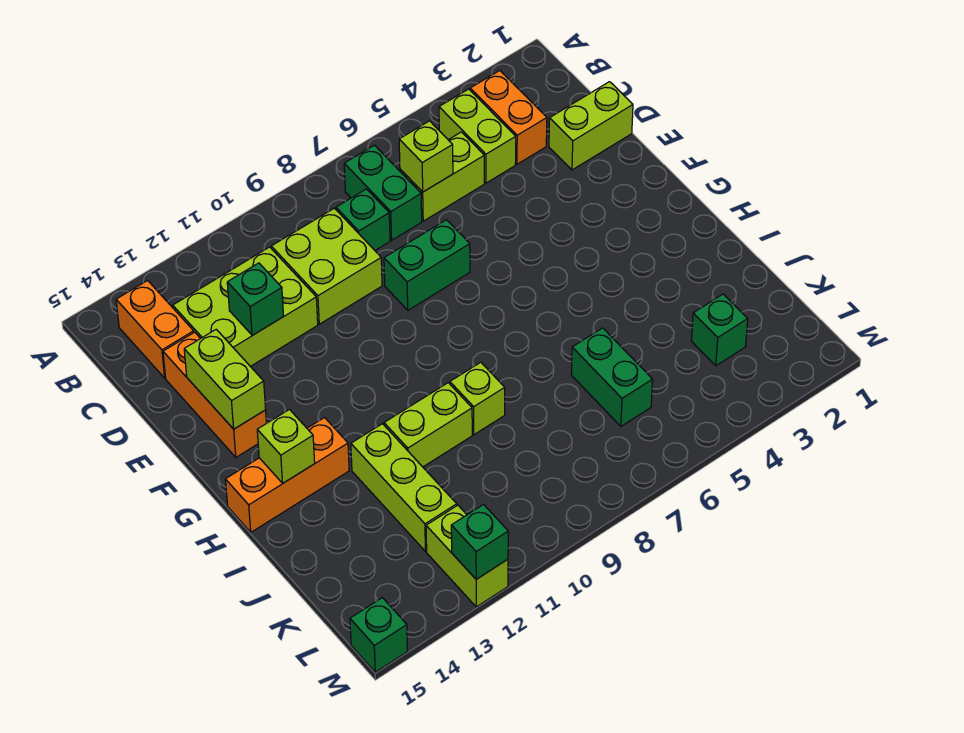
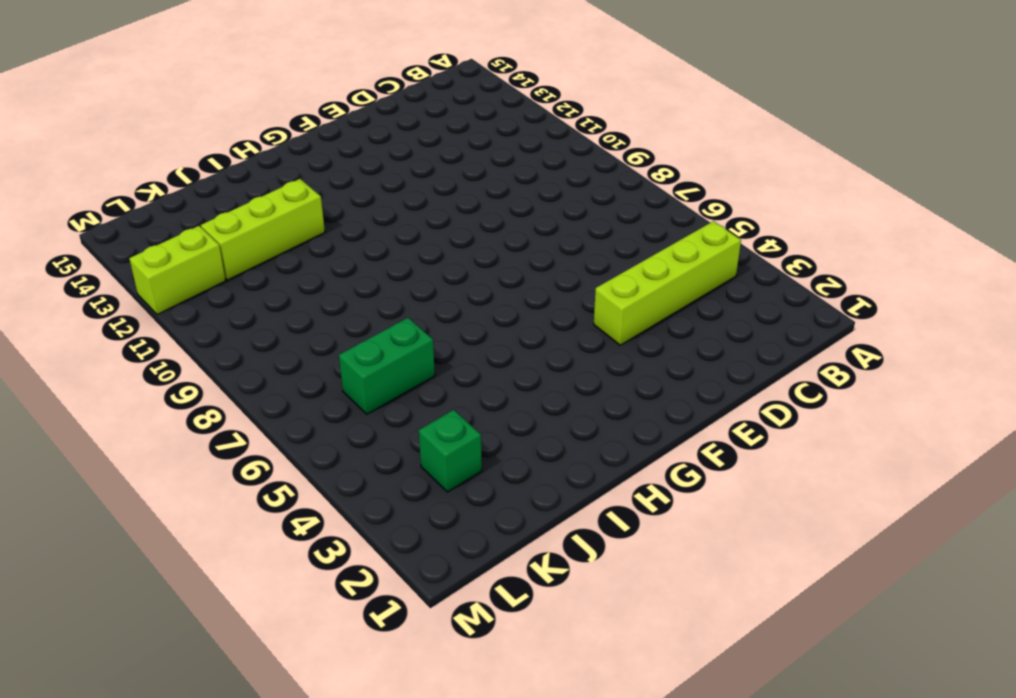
lime brick B4:E4 level 1 -> lime brick B4:C4 level 1
none -> orange brick B3:C3 level 1
none -> green brick B7:C7 level 1
none -> orange brick B14:C14 level 1

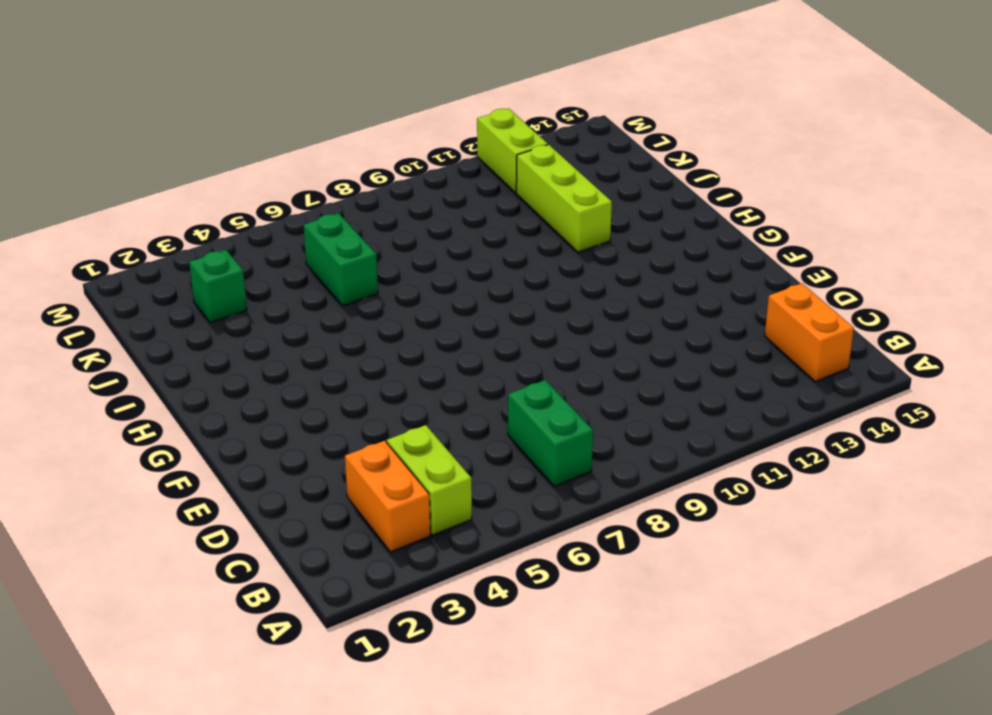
none -> lime brick C5:C6 level 1
none -> green brick C8 level 1
none -> lime brick C9:D10 level 1

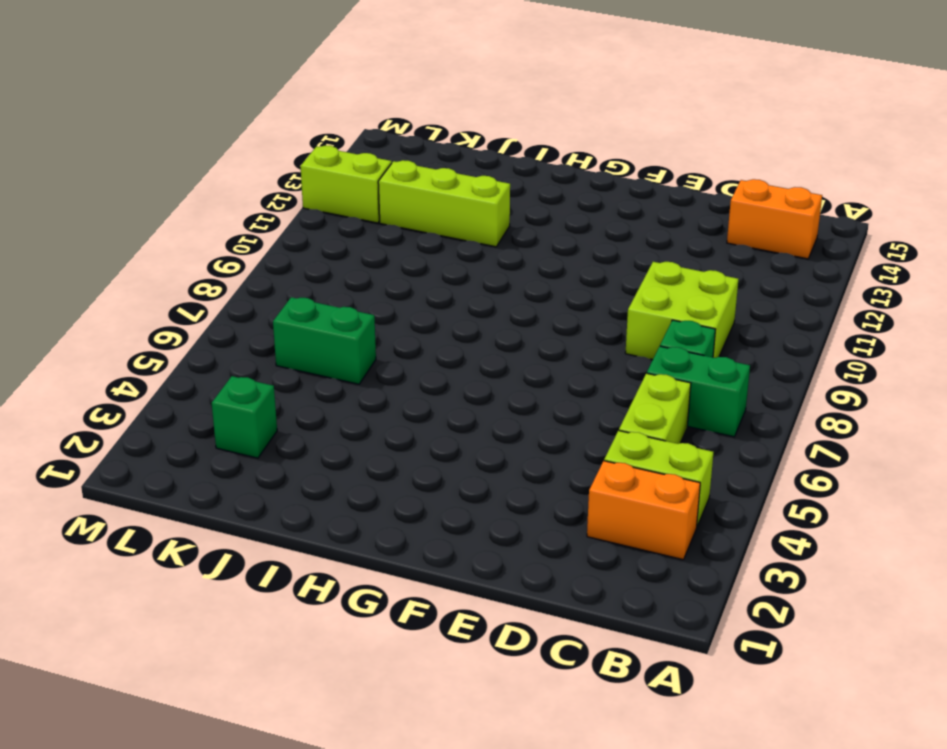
none -> lime brick C11:D13 level 1
none -> lime brick D1:D2 level 1
none -> orange brick D14:F14 level 1

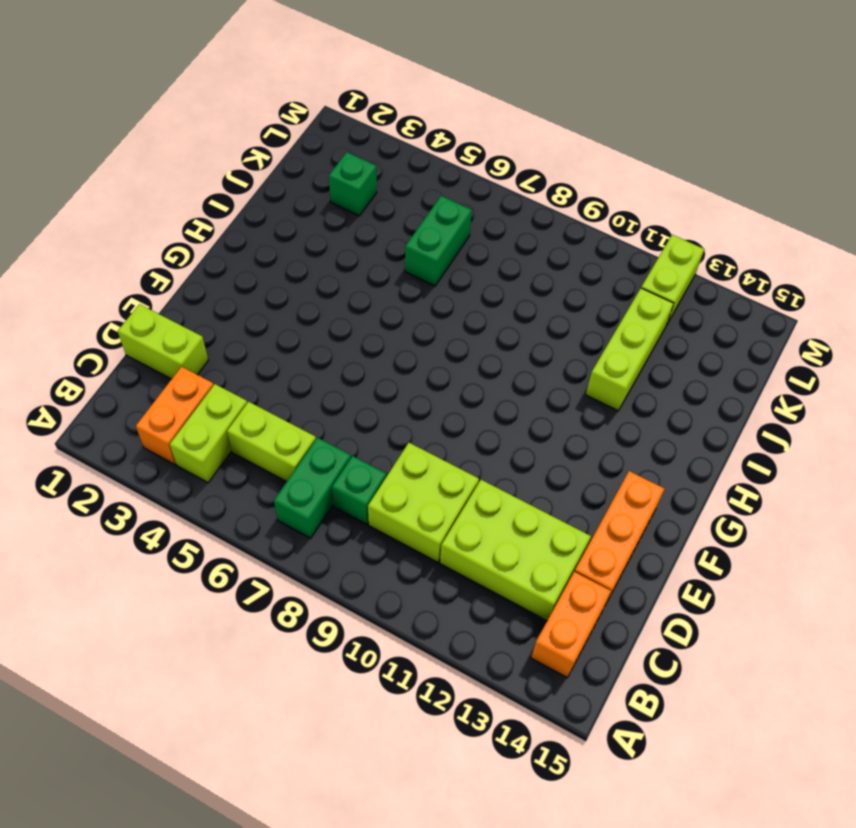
none -> green brick E7:E8 level 1
none -> orange brick H13:H15 level 1
none -> lime brick I9 level 1

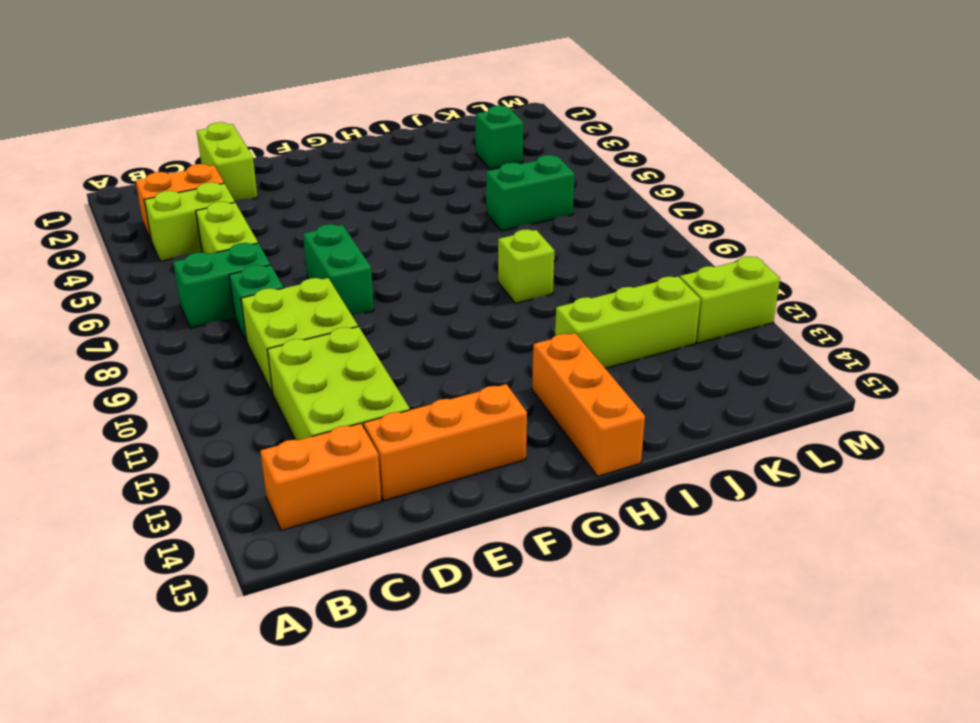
none -> lime brick I10:I11 level 1
none -> green brick M15 level 1
none -> lime brick C6 level 2

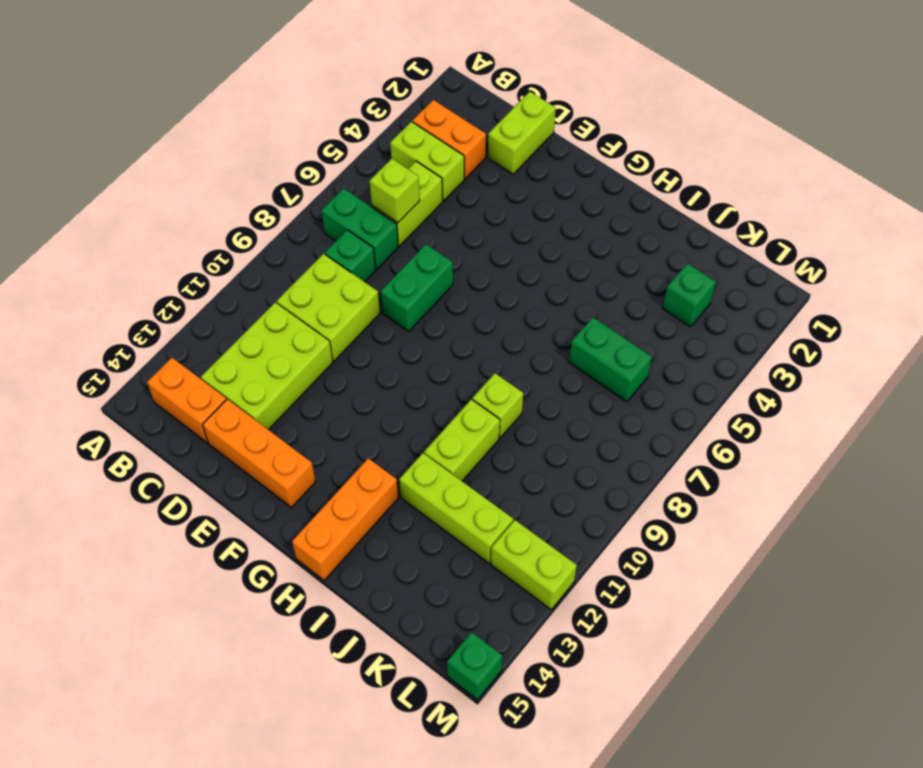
none -> green brick D12 level 2
none -> lime brick E14:F14 level 2
none -> lime brick H14 level 2

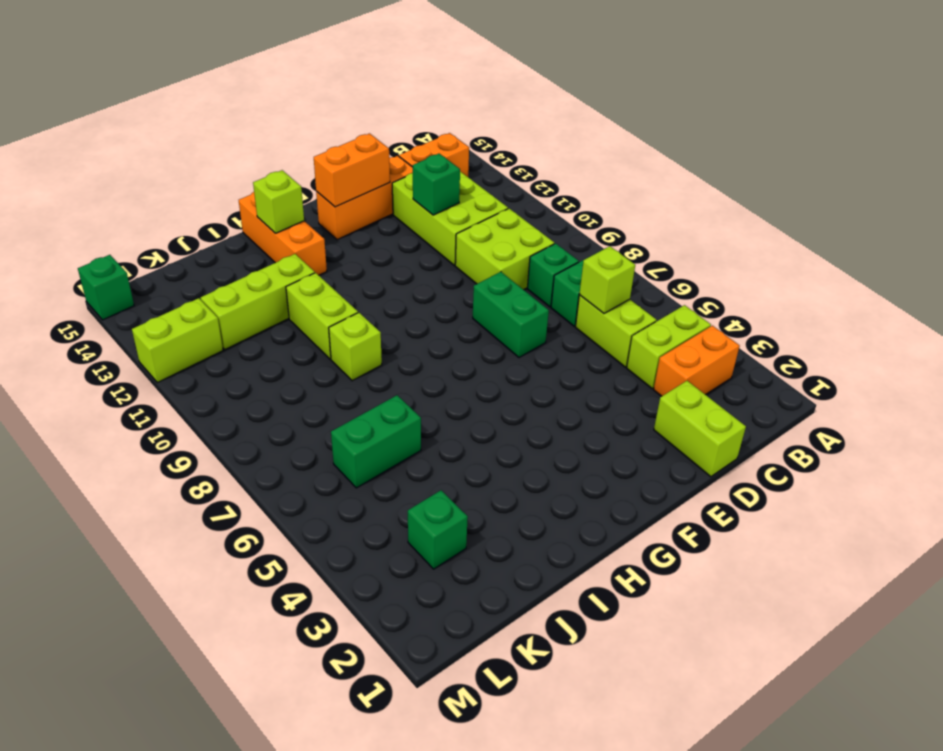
orange brick E14:F14 level 2 -> lime brick E14:F14 level 2
none -> green brick M12 level 2

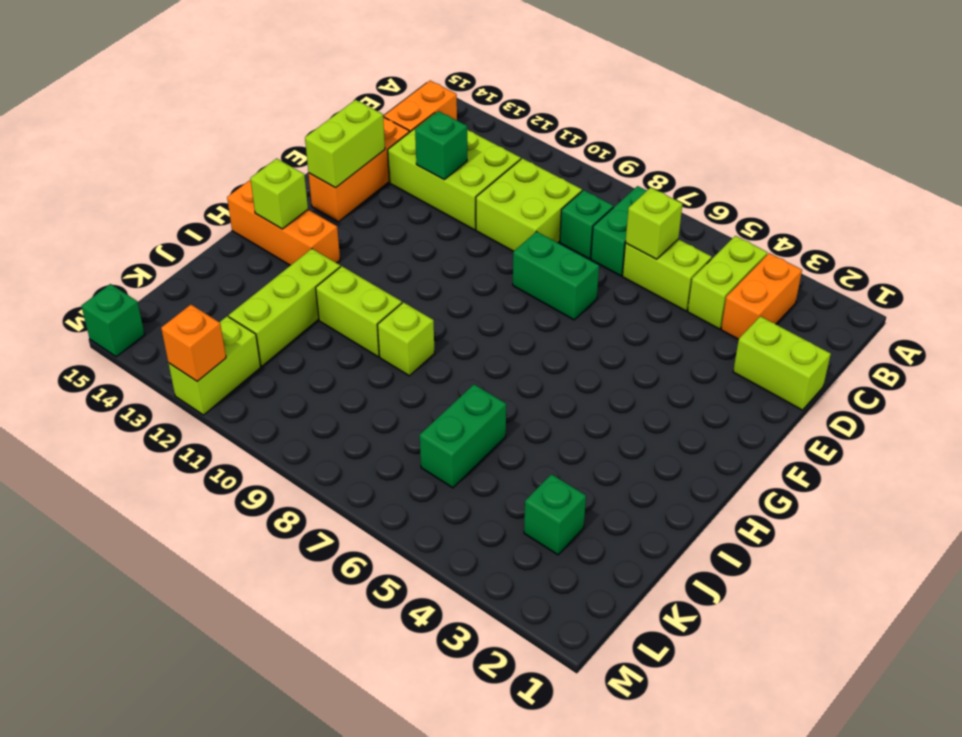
orange brick M12 level 2 -> green brick M12 level 2

